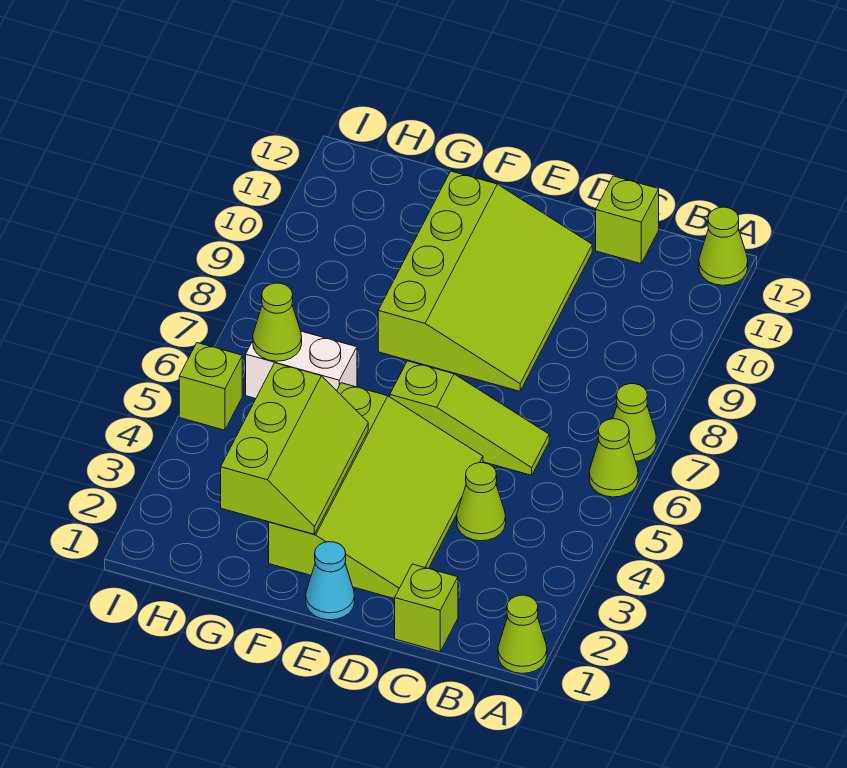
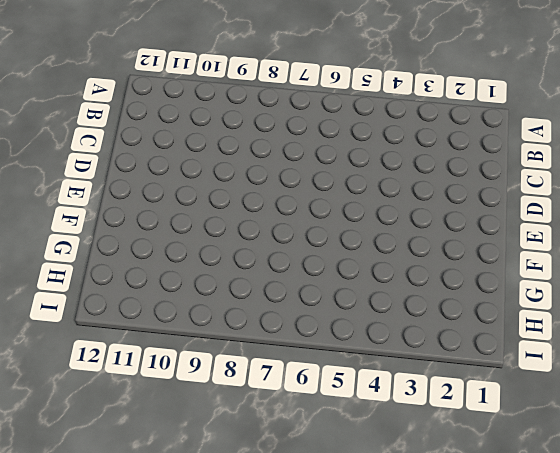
none -> lime cone A1 level 1
none -> lime cone A6 level 1
none -> lime cone A7 level 1

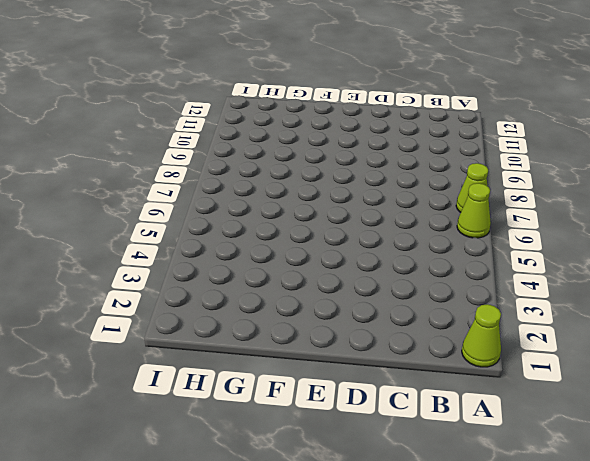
none -> lime cone A12 level 1
none -> lime brick C1 level 1
none -> lime cone C4 level 1

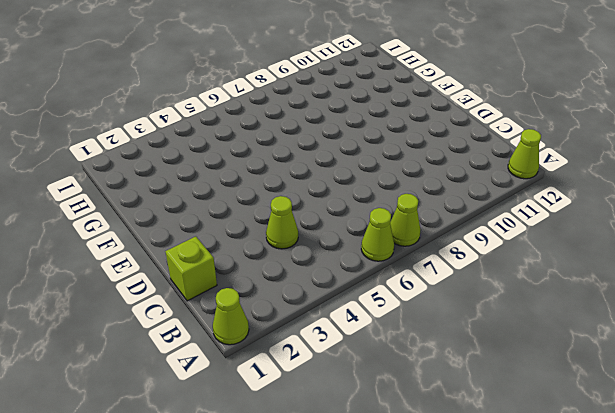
none -> lime slope C6:E6 level 1 top E
none -> lime brick C12 level 1
none -> lime slope D2:F5 level 1 top F

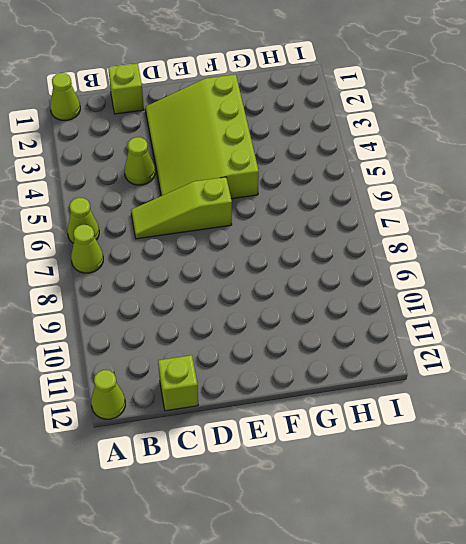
none -> lime slope D8:F11 level 1 top F
none -> cyan cone E1 level 1
none -> white brick G6:H6 level 1

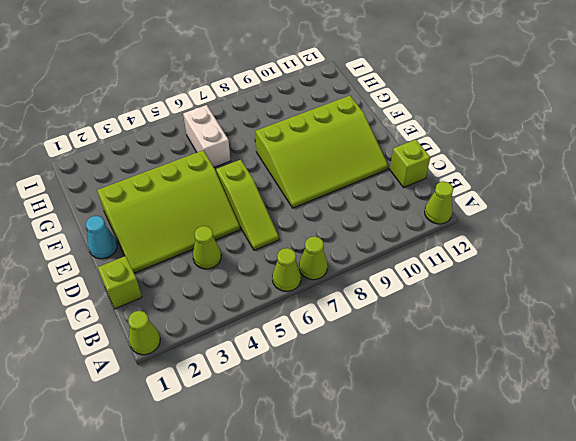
none -> lime brick I5 level 1
none -> lime slope F2:G4 level 2 top G
none -> lime cone H6 level 2

